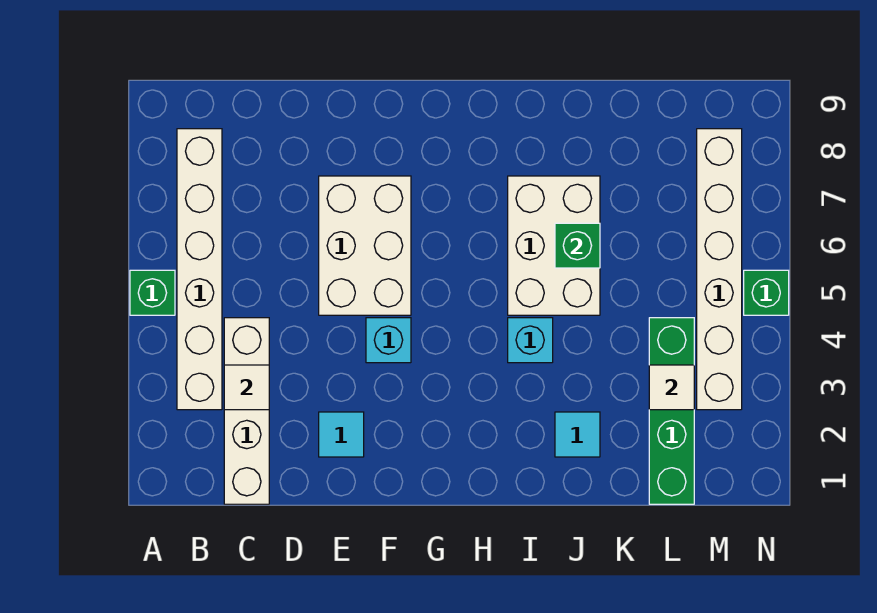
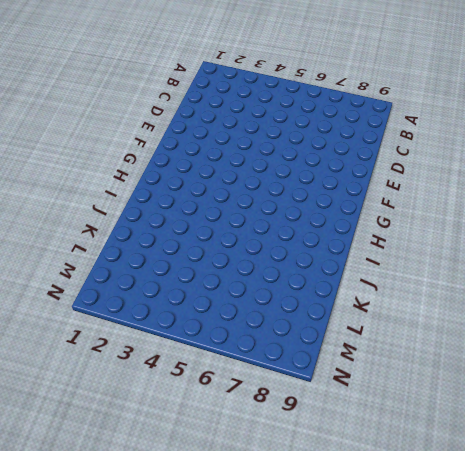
none -> green brick A5 level 1
none -> white brick B3:B8 level 1
none -> white brick C1:C4 level 1

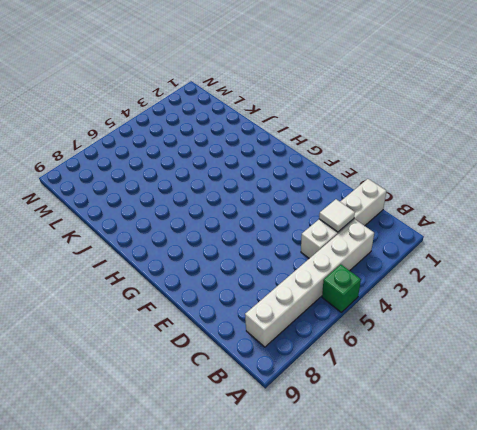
none -> cyan tile E2 level 1
none -> white brick E5:F7 level 1
none -> cyan brick F4 level 1

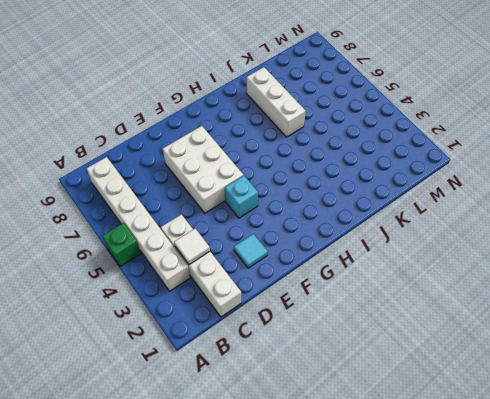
white brick J6:J8 level 1 -> white brick I5:J7 level 1
none -> cyan brick I4 level 1
none -> cyan tile J2 level 1
none -> green brick L1:L4 level 1

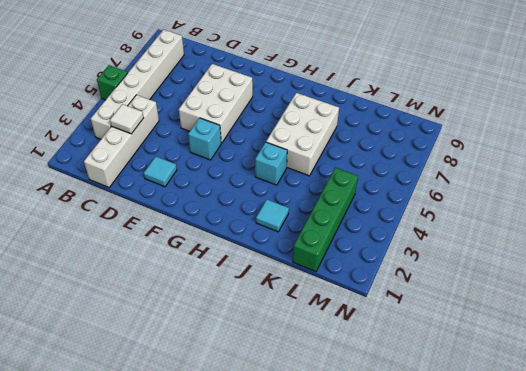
none -> white brick M3:M8 level 1
none -> green brick N5 level 1
none -> green brick J6 level 2

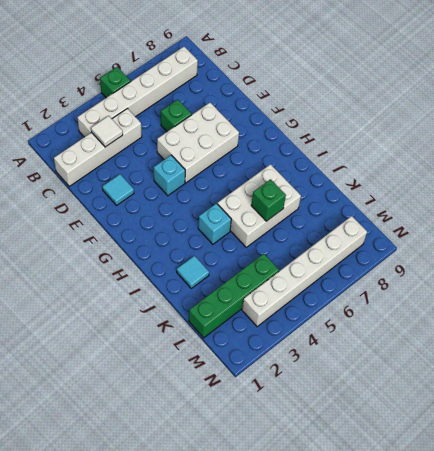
green brick D6 level 1 -> green brick N5 level 1
none -> white tile L3 level 2

